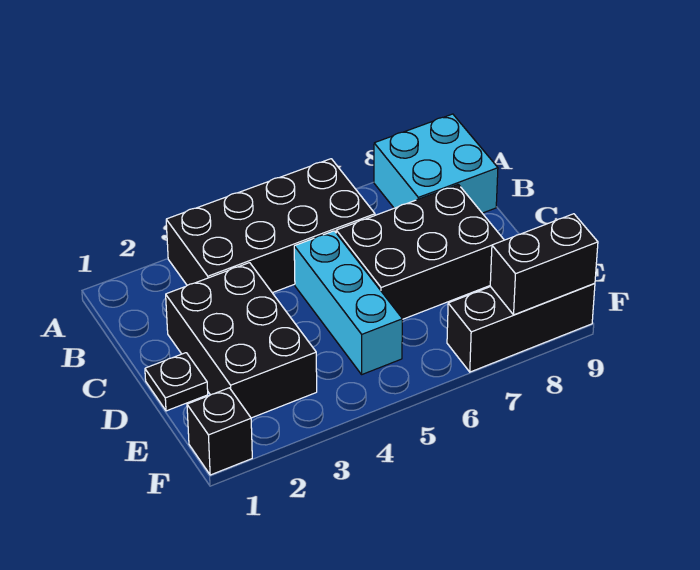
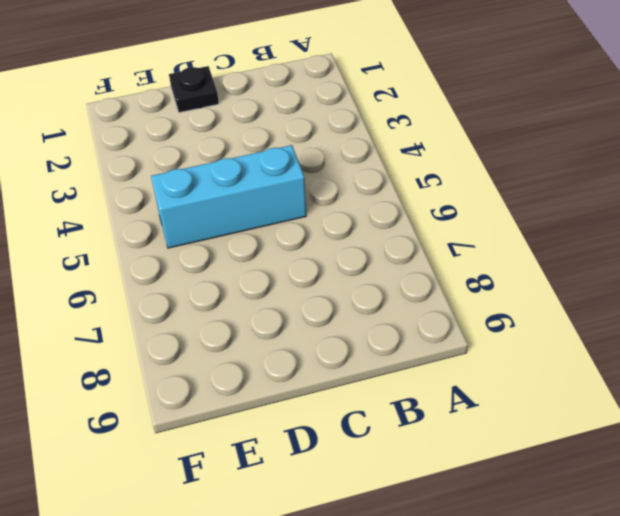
none -> black brick A3:B6 level 1
none -> cyan brick A8:B9 level 1

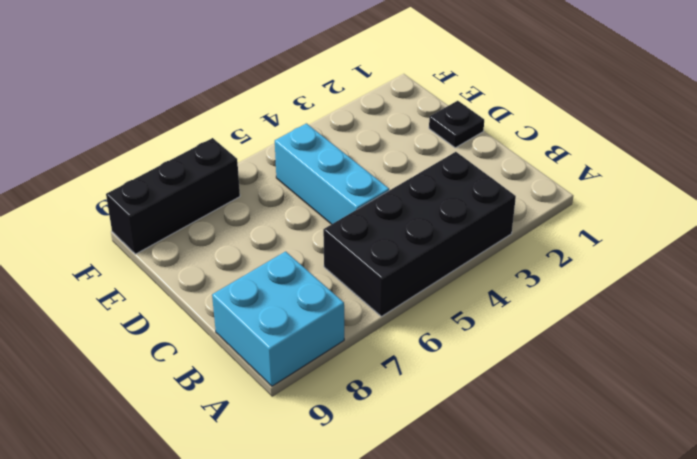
none -> black brick C2:E3 level 1
none -> black brick C6:D8 level 1

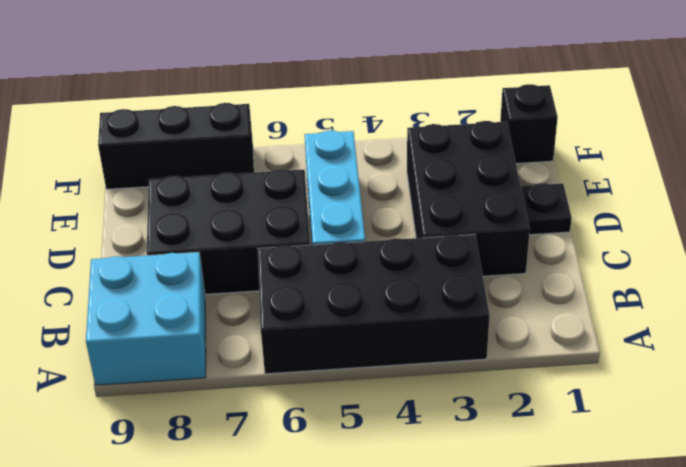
none -> black brick F8:F9 level 2

